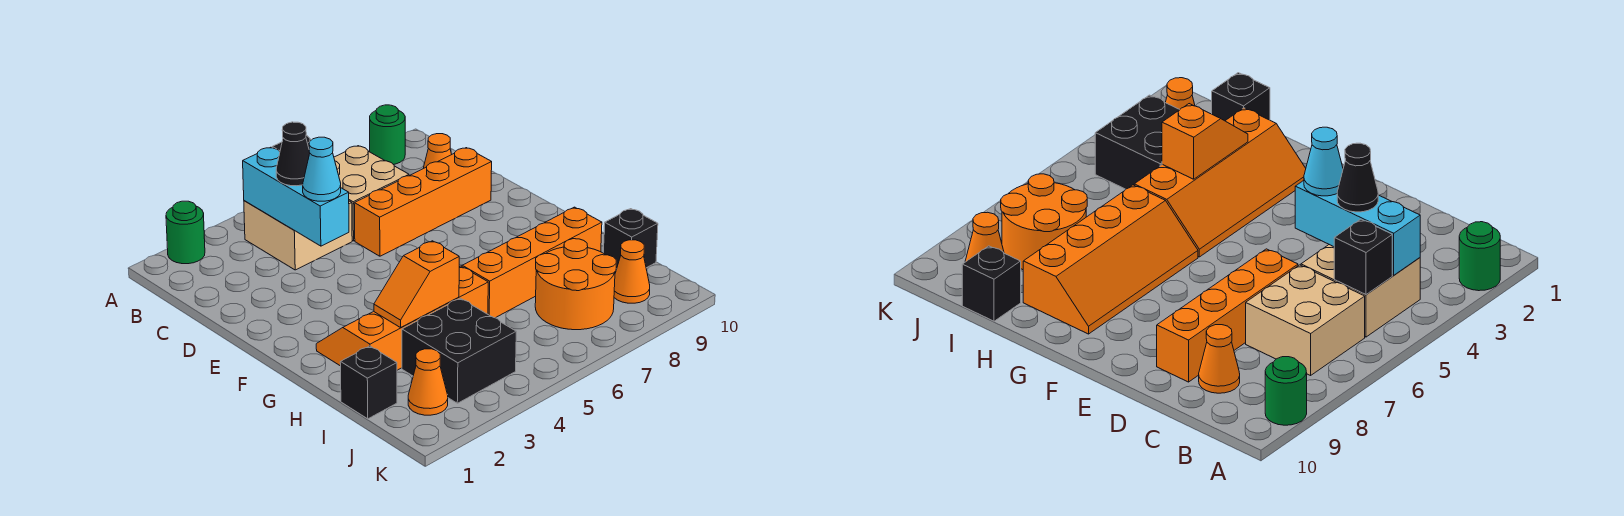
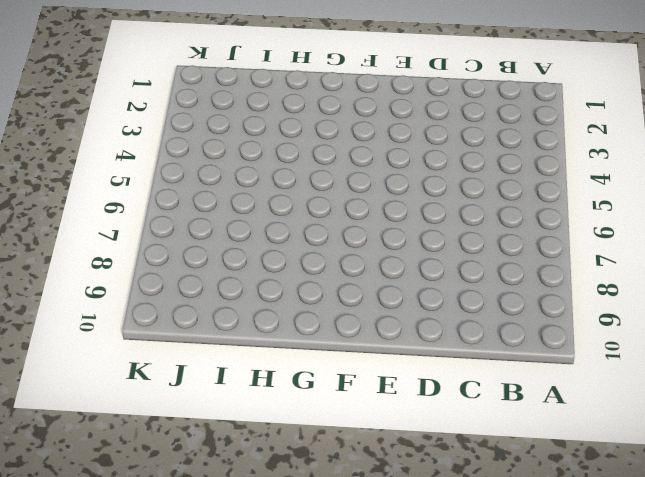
none -> green round brick A2 level 1
none -> green round brick A9 level 1
none -> tan brick B4:C5 level 1

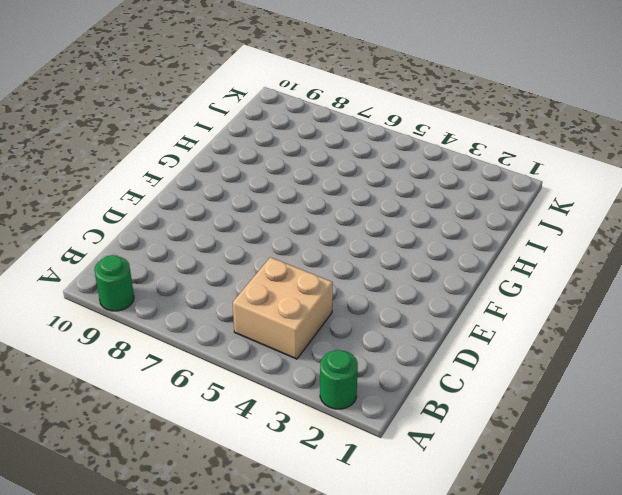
none -> tan brick B6:C7 level 1
none -> orange cone C9 level 1
none -> orange brick D6:D9 level 1

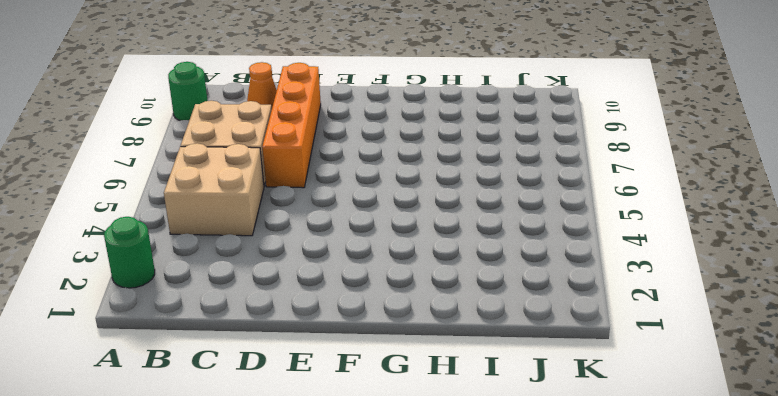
none -> orange slope G2:H5 level 1 top H
none -> orange slope G6:H9 level 1 top H
none -> black brick I1 level 1

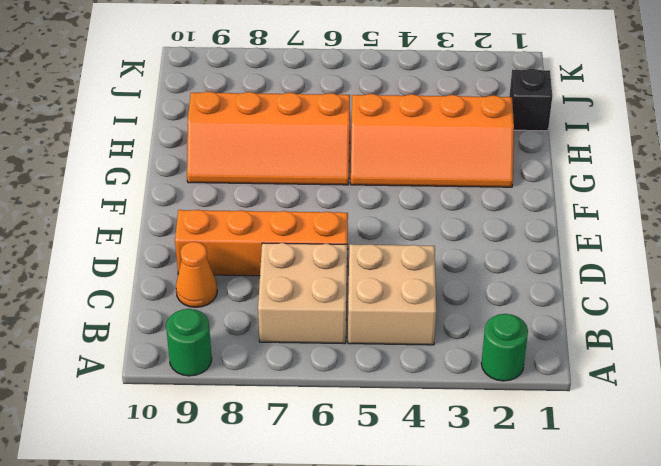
none -> black brick I3:J4 level 1
none -> orange round brick I7:J8 level 1
none -> black brick I10 level 1

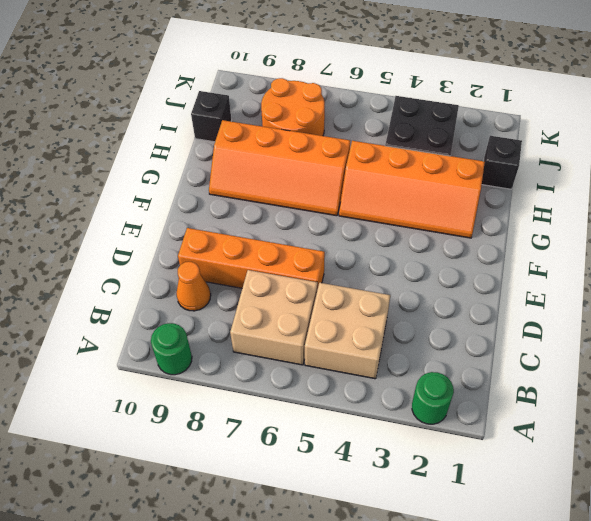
none -> orange cone J2 level 1
none -> orange cone J9 level 1
none -> cyan brick B4:D4 level 2

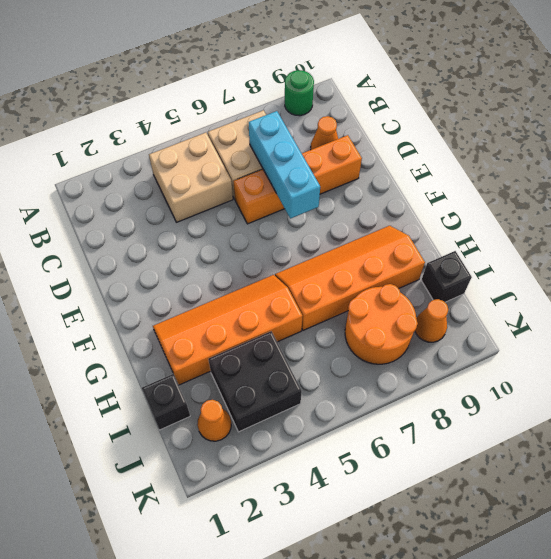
cyan brick C7:E7 level 2 -> cyan brick B4:D4 level 2
none -> green round brick A2 level 1
none -> black brick B5 level 2
none -> orange slope H3:H4 level 2 top 4

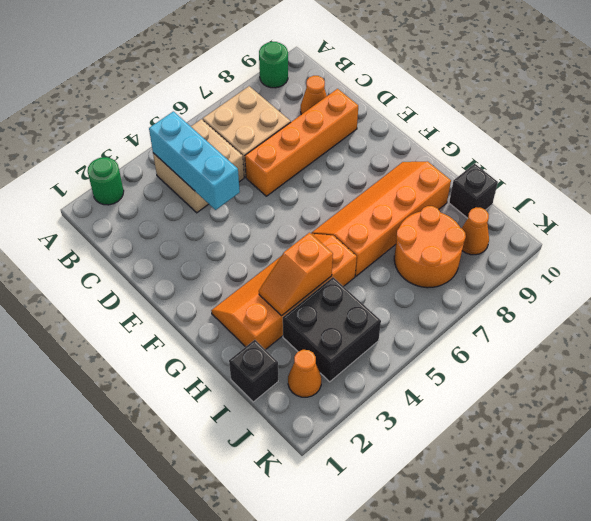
none -> black brick B5 level 2
none -> black cone C4 level 3
none -> cyan cone D4 level 3

